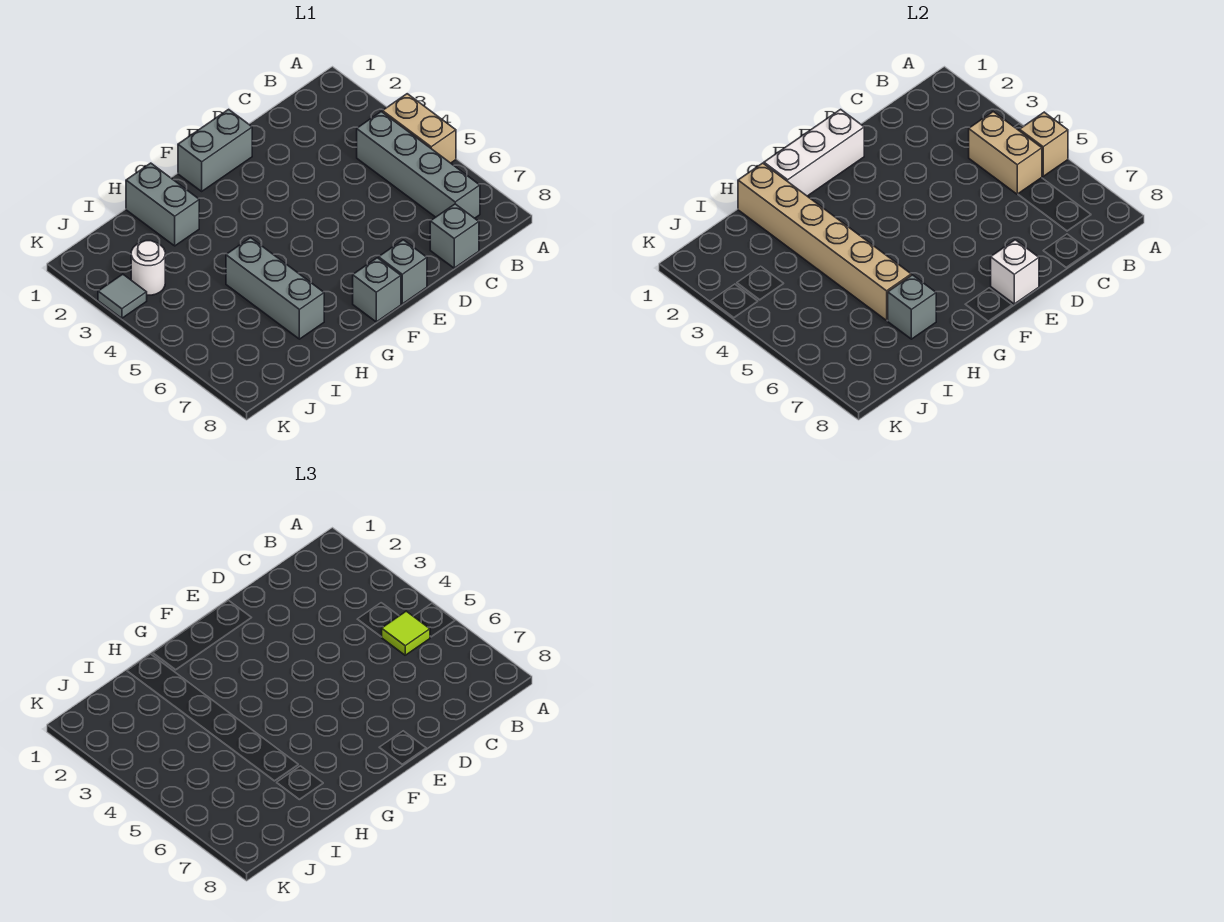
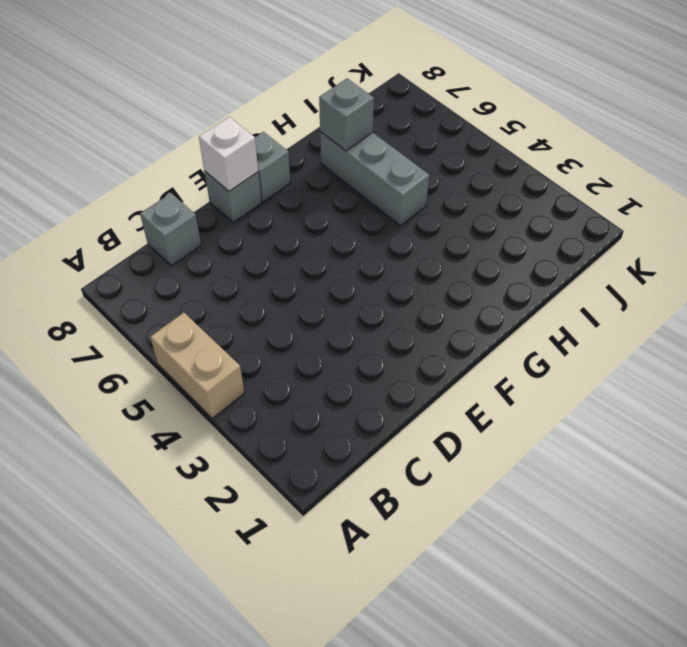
none -> grey brick B4:B7 level 1
none -> grey brick E1:F1 level 1
none -> grey brick H1:H2 level 1

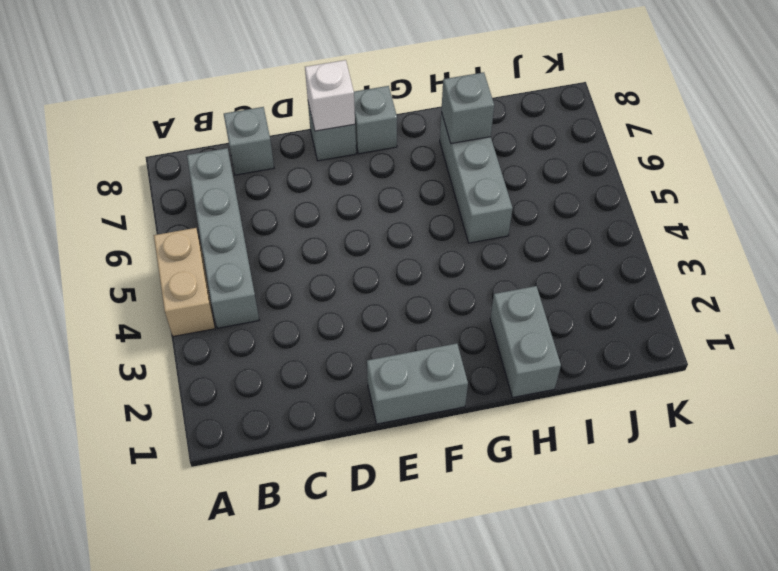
none -> white round brick J3 level 1
none -> grey tile K3 level 1
none -> tan brick A5 level 2

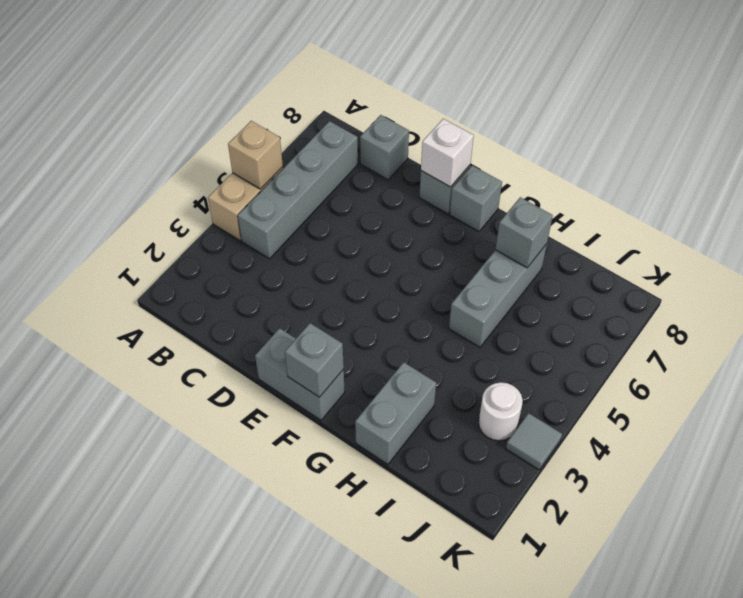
grey brick F1 level 2 -> white brick E1:G1 level 2
none -> tan brick B4:B5 level 2
none -> tan brick H1:H6 level 2
none -> lime tile B5 level 3

